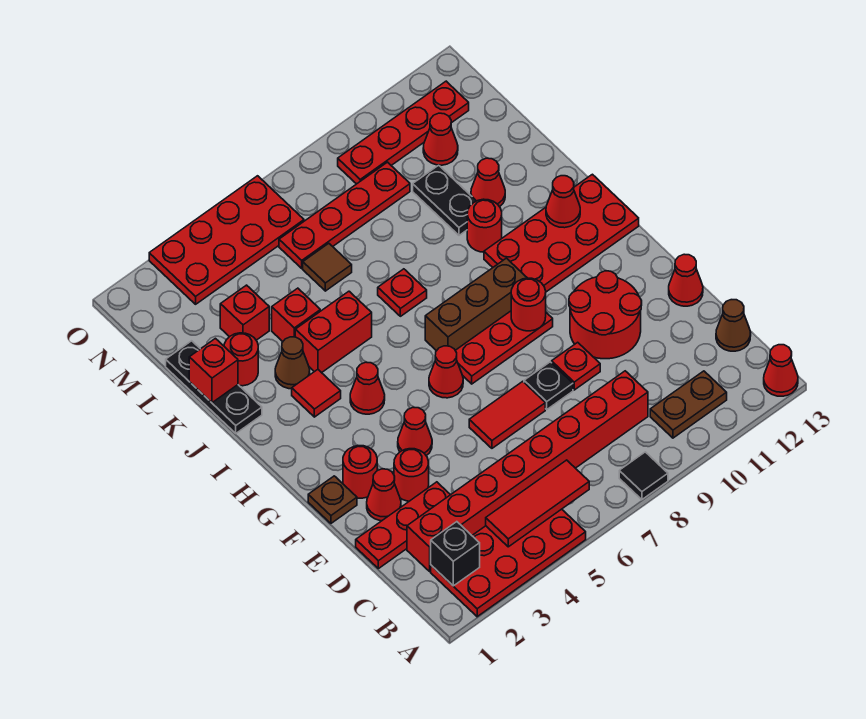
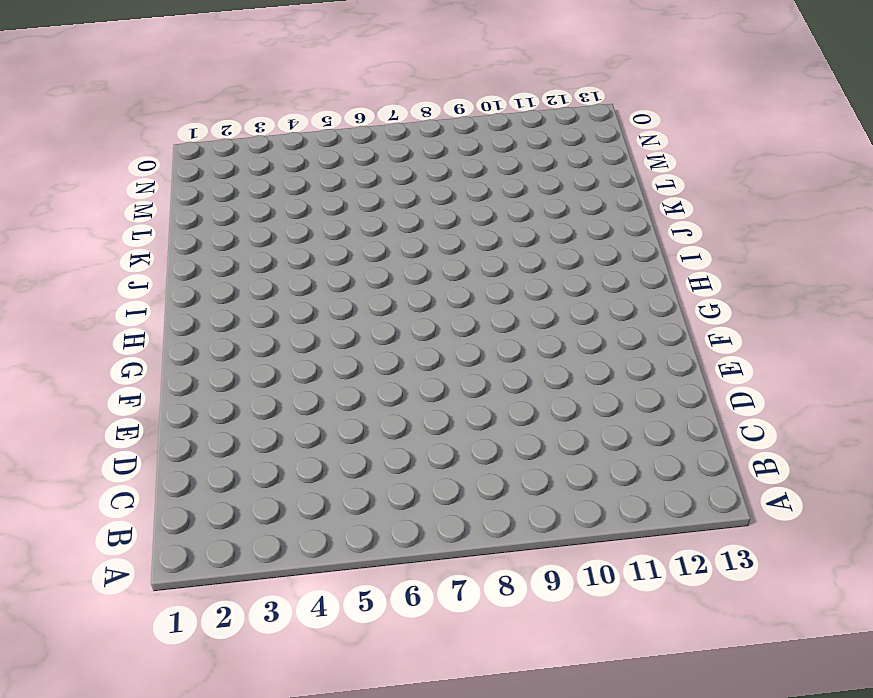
none -> red plate A2:B5 level 1
none -> black tile A8 level 1
none -> red cone A13 level 1
none -> brown plate B10:B11 level 1

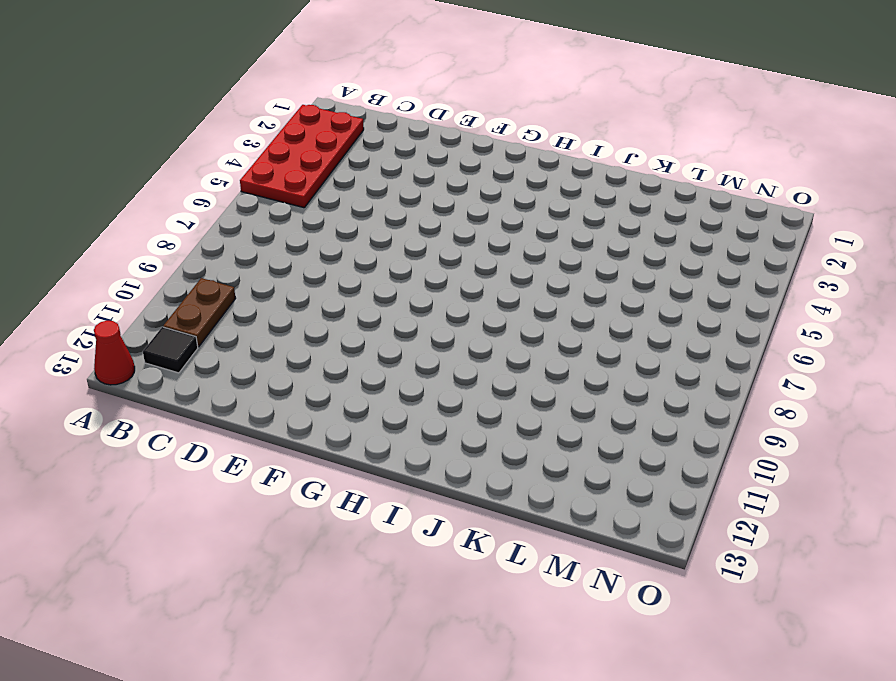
black tile B12 level 1 -> black tile A8 level 1
none -> red brick C2:C9 level 1
none -> brown cone C13 level 1
none -> red plate D1:D3 level 1
none -> red cone E2 level 1

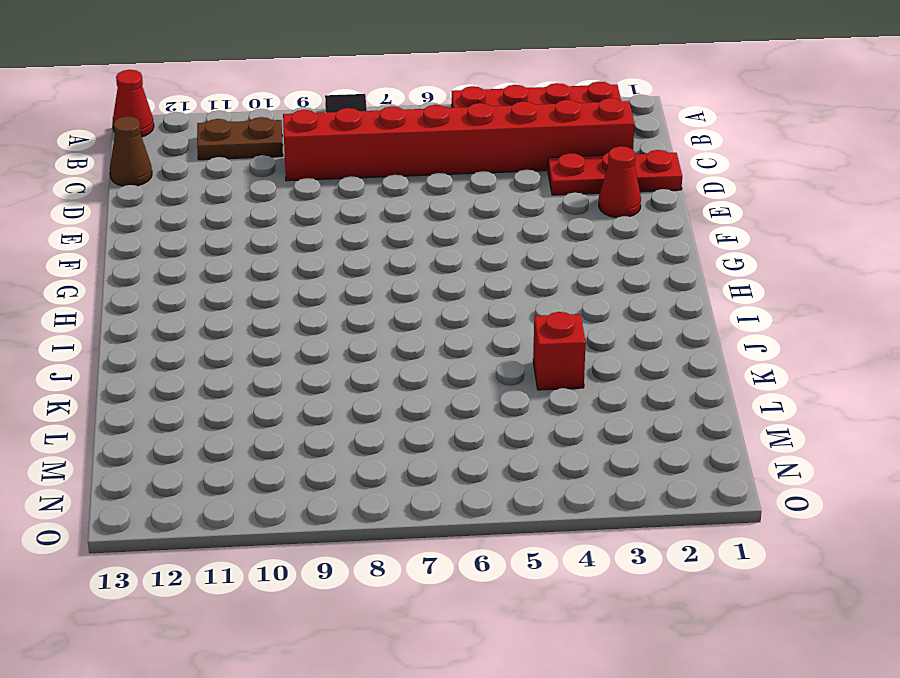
none -> red round brick E3 level 1
none -> red tile E6:E7 level 1
none -> black plate E8 level 1
none -> red plate E9 level 1

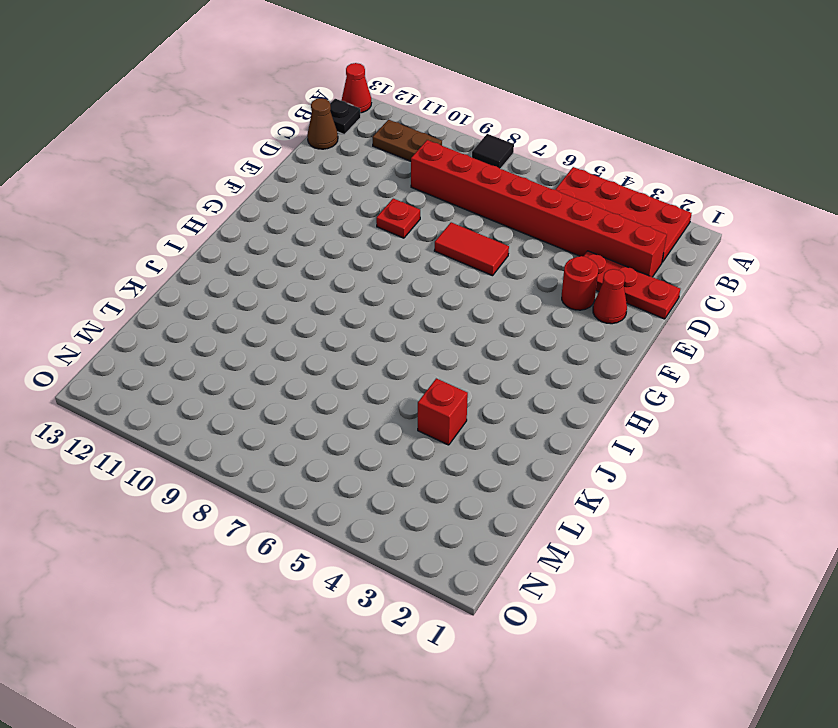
black plate B13 level 1 -> black plate E8 level 1
none -> red round brick E10:F11 level 1
none -> red cone E13 level 1
none -> brown plate F1 level 1
none -> red round brick F2 level 1

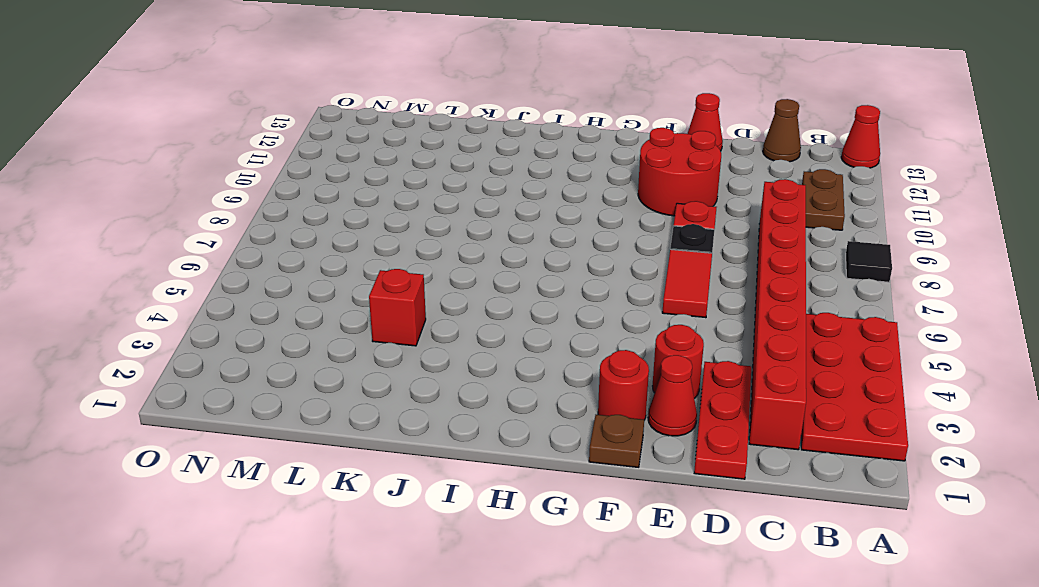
none -> red cone F4 level 1
none -> red cone G6 level 1
none -> red plate G7:G9 level 1
none -> red cone H4 level 1

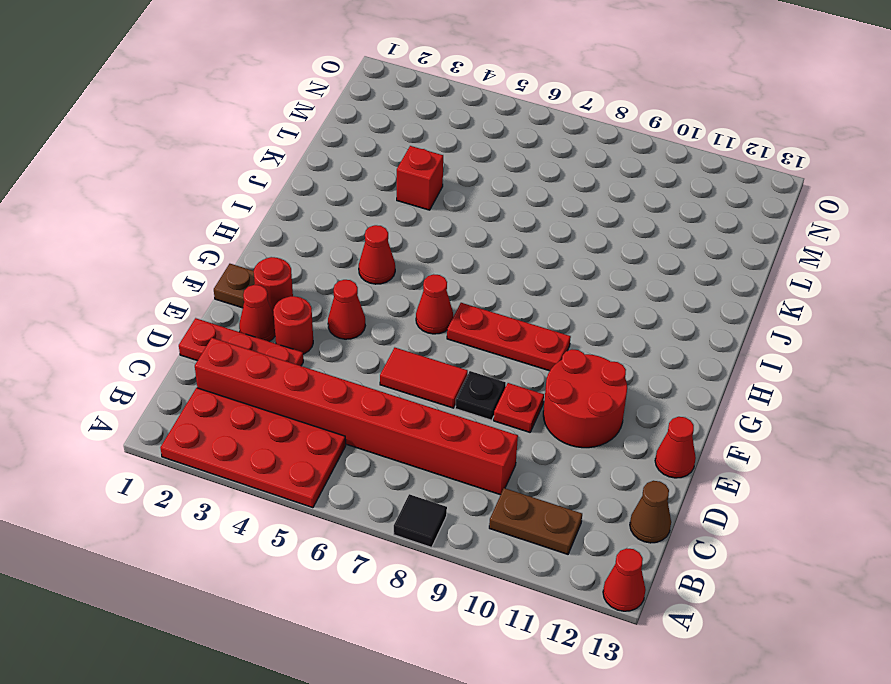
none -> brown brick H7:H9 level 1
none -> red plate H10:I13 level 1
none -> red tile I3 level 1
none -> black plate J1:L1 level 1

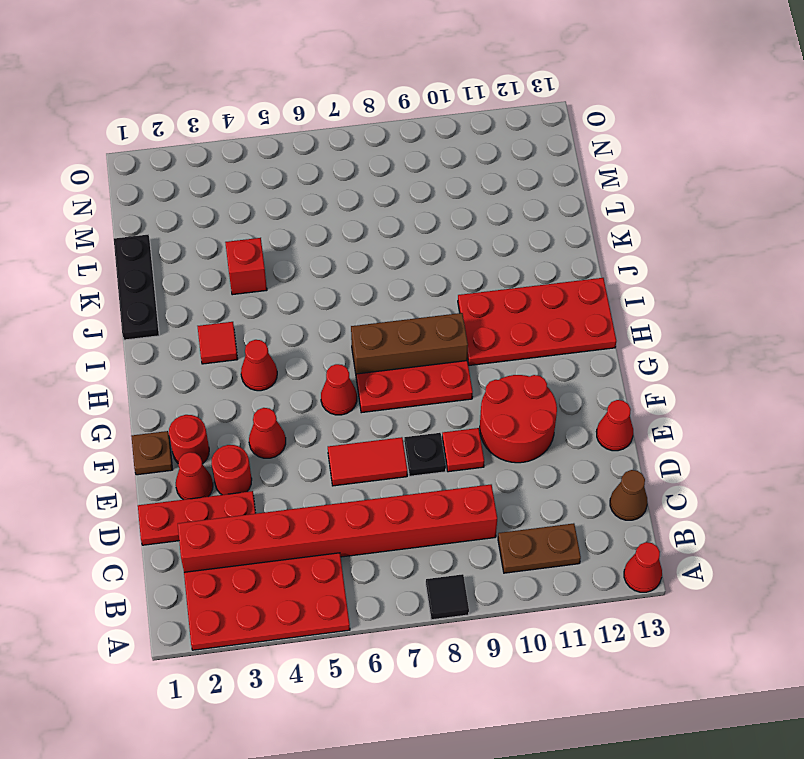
none -> brown cone J3 level 1
none -> red brick J4:J5 level 1
none -> red plate J7 level 1
none -> red round brick J10 level 1

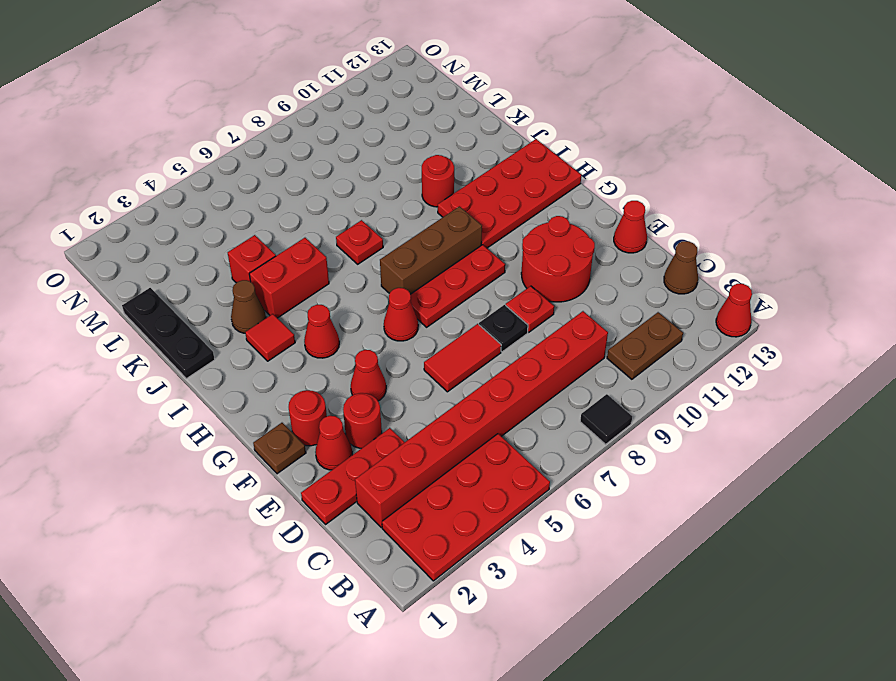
none -> red round brick K2 level 1
none -> black plate K10:L10 level 1
none -> red cone K11 level 1
none -> red brick L3 level 1

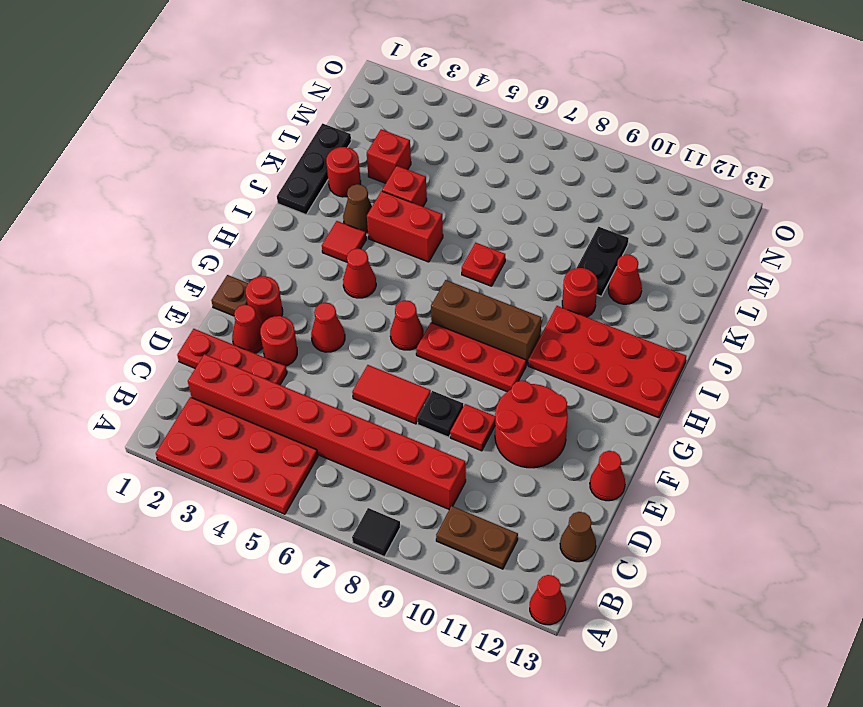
none -> brown tile L6 level 1
none -> red plate M6:M9 level 1
none -> red cone M11 level 1
none -> red plate N3:O6 level 1

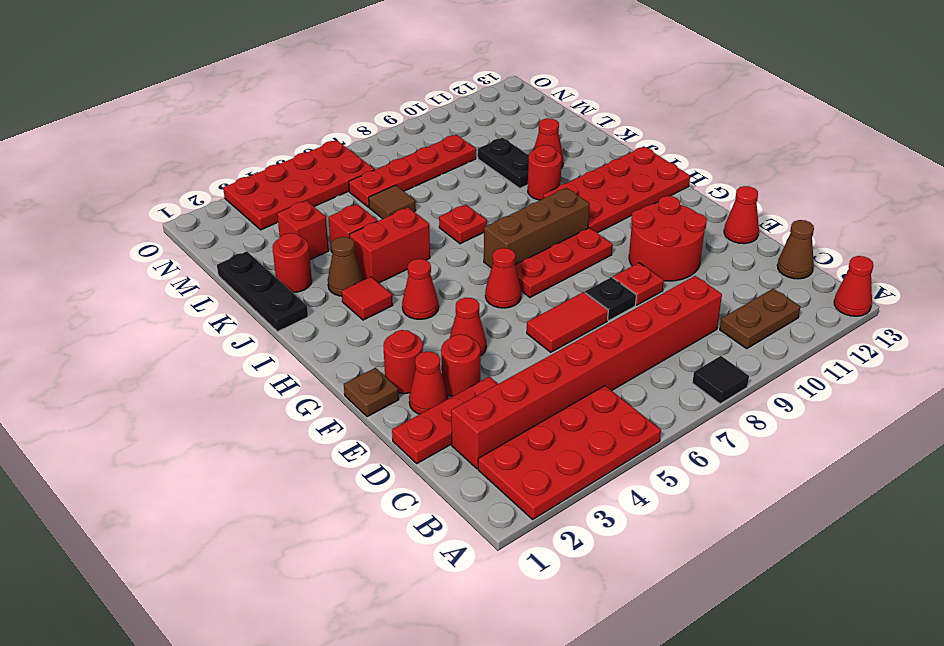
none -> red cone M11 level 1
none -> red plate N9:N12 level 1
none -> black brick B2 level 2
none -> red tile B4:B6 level 2

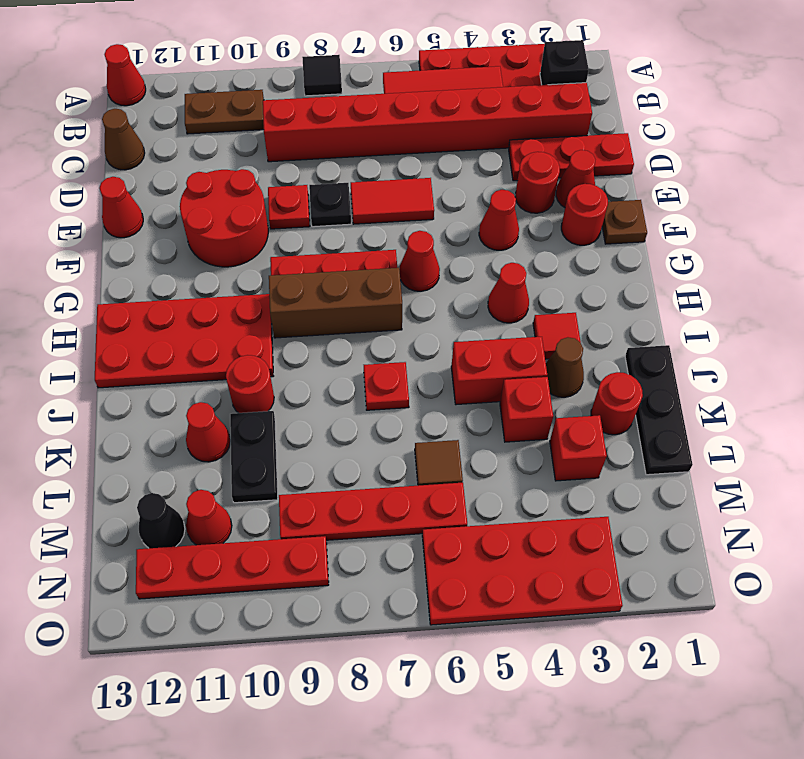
black cone M12 level 1 -> none
none -> red round brick G9 level 2
none -> red cone I12 level 2
none -> red brick K1 level 2

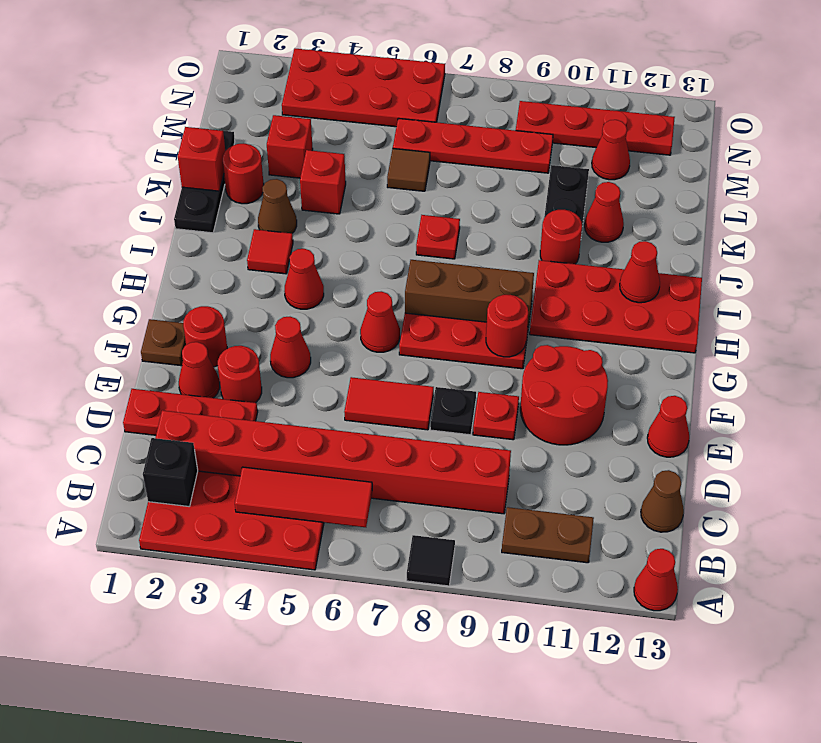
none -> red brick J4:J5 level 1

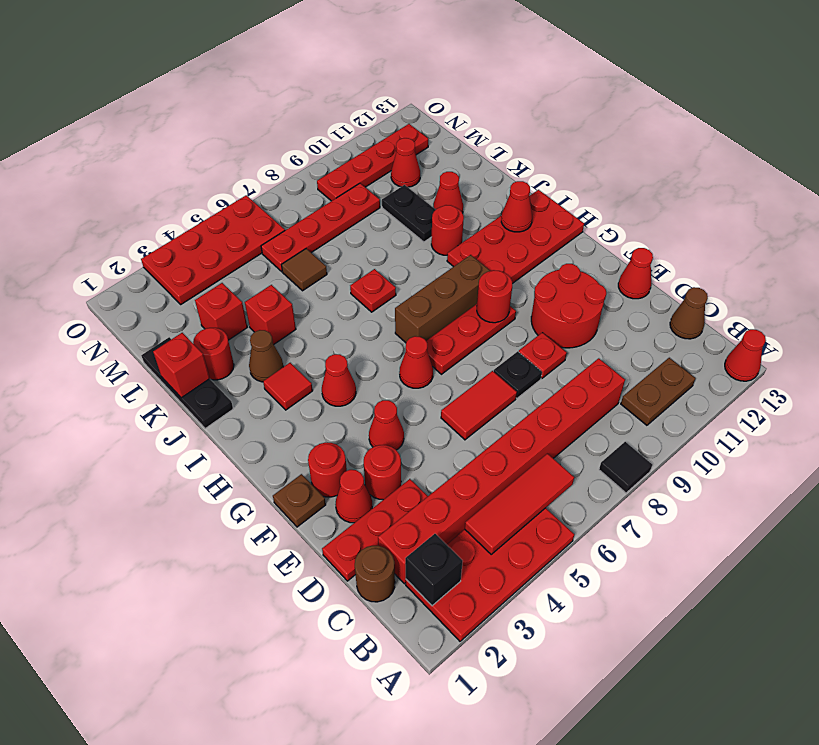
brown round brick C1 level 1 -> none
none -> red brick J4:J5 level 1

